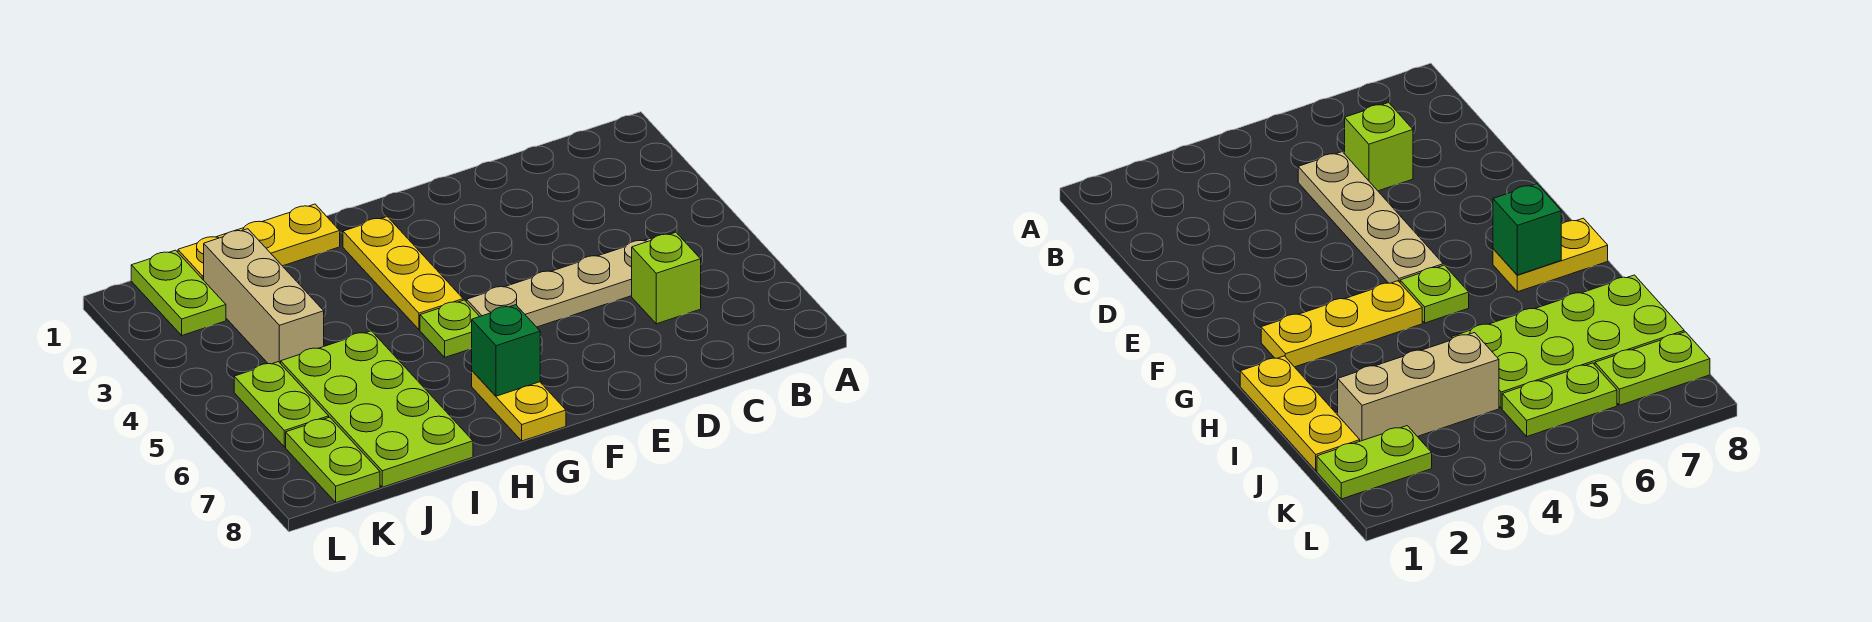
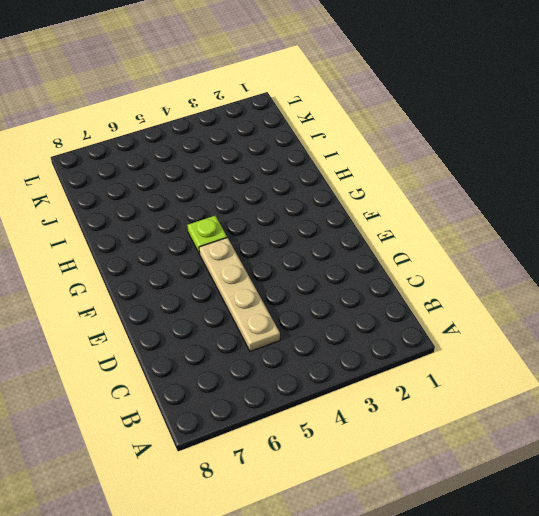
none -> lime brick C6 level 1
none -> yellow plate G2:G4 level 1
none -> yellow plate G7:G8 level 1

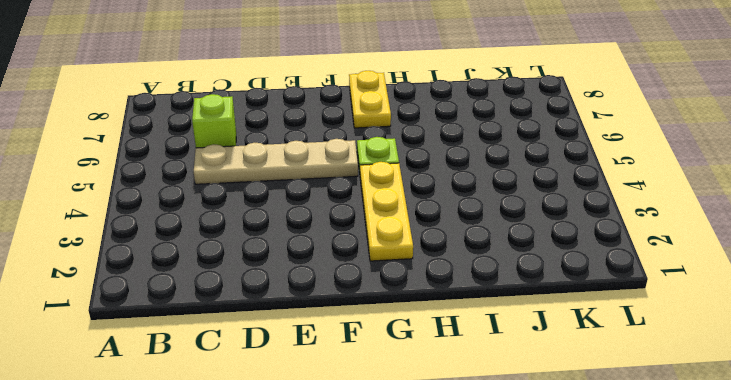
none -> yellow plate H1:J1 level 1
none -> lime plate I5:J8 level 1
none -> tan brick J2:J4 level 1

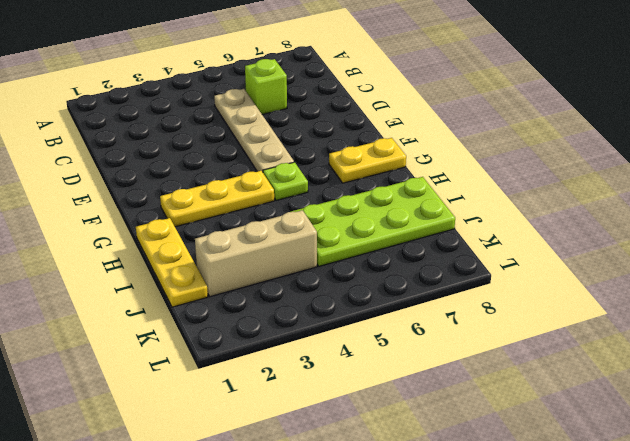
none -> lime plate K1:K2 level 1
none -> lime plate K5:K6 level 1
none -> lime plate K7:K8 level 1

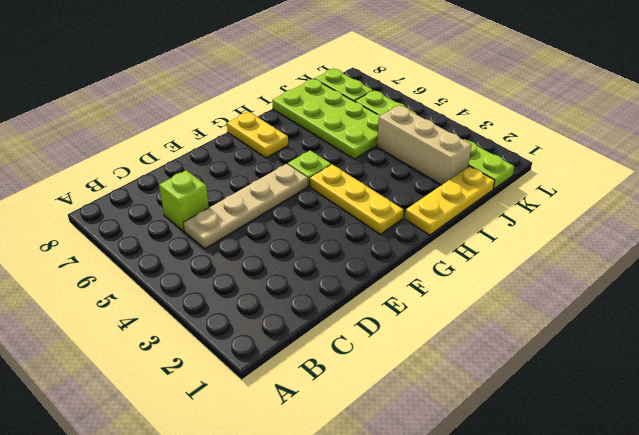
none -> green brick G7 level 2

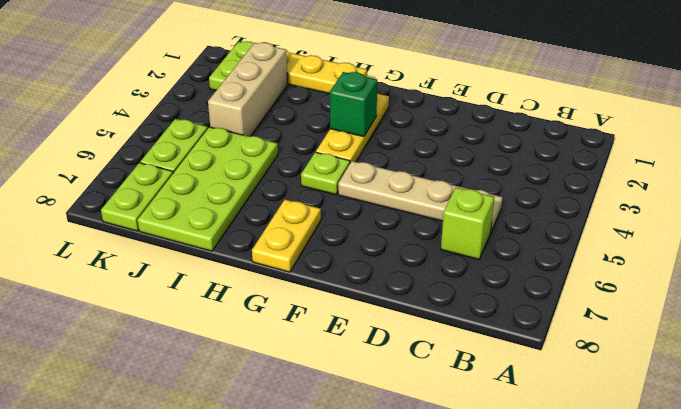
green brick G3 level 2 -> green brick G7 level 2

